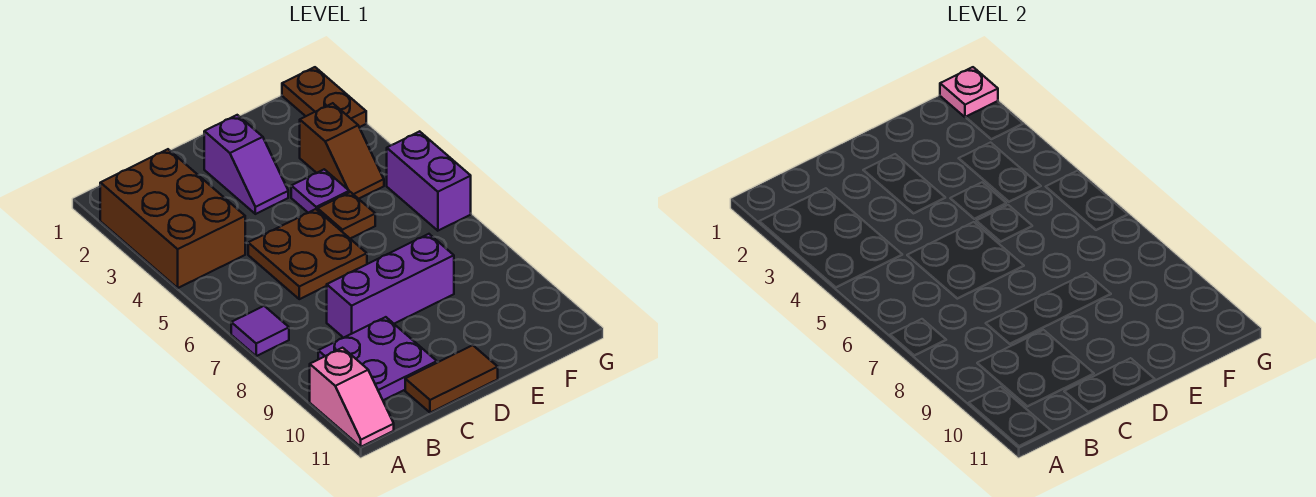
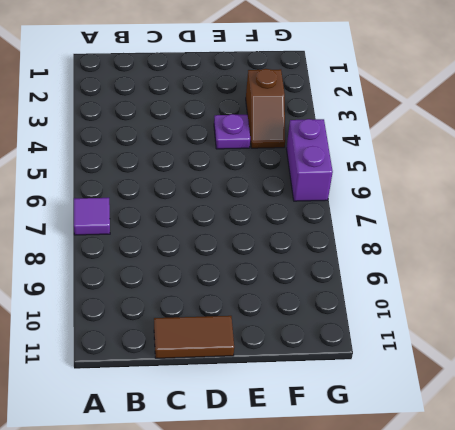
none -> brown brick A2:B4 level 1
none -> pink slope A10:A11 level 1 top 10
none -> purple plate B9:C10 level 1

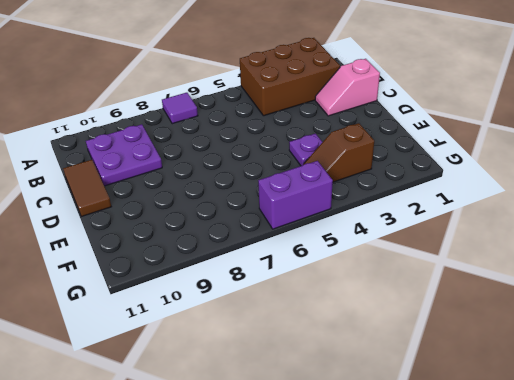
pink slope C1:C2 level 1 top 1 -> pink slope A10:A11 level 1 top 10
none -> brown plate C5:D6 level 1
none -> purple brick C8:E8 level 1
none -> purple slope D2:D3 level 1 top 2

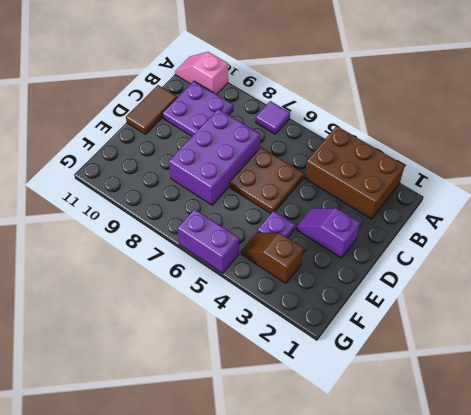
purple brick C7:E8 level 1 -> purple brick C8:E8 level 1
none -> brown plate E5 level 1
none -> brown plate G1:G2 level 1
none -> pink plate G1 level 2

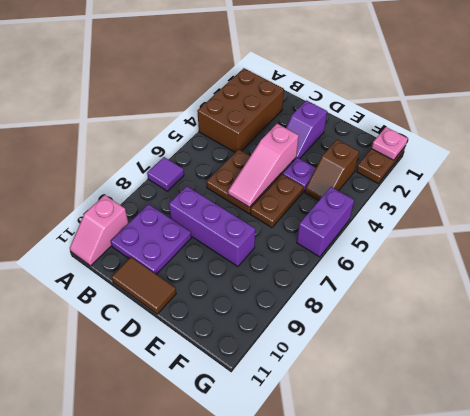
pink slope D4:D6 level 2 top 4 -> none
brown plate E5:E6 level 1 -> brown plate E5 level 1

